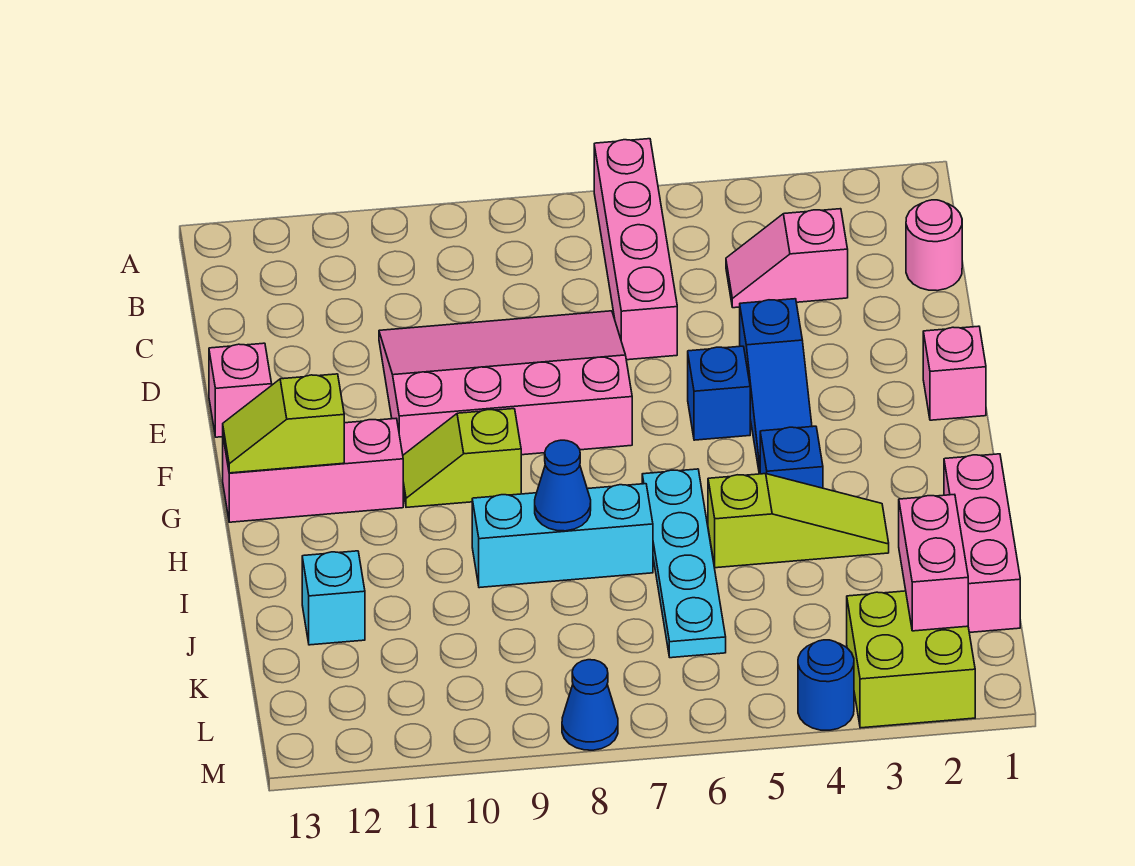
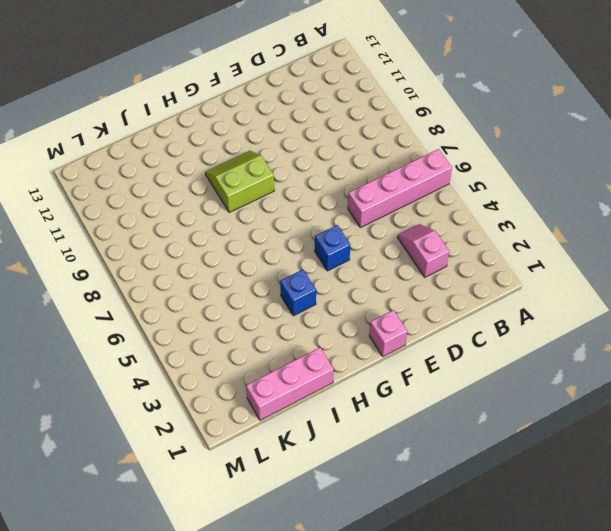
lime slope G9:H10 level 1 top 9 -> lime slope G9:G10 level 1 top 9
none -> pink round brick C1 level 1
none -> pink slope D7:F10 level 1 top F
none -> blue slope E4:G4 level 1 top E

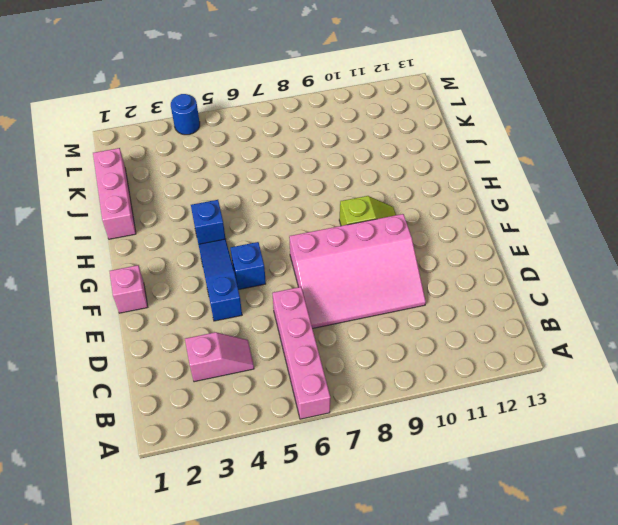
none -> pink round brick C1 level 1
none -> pink brick E13 level 1
none -> pink brick G11:G13 level 1

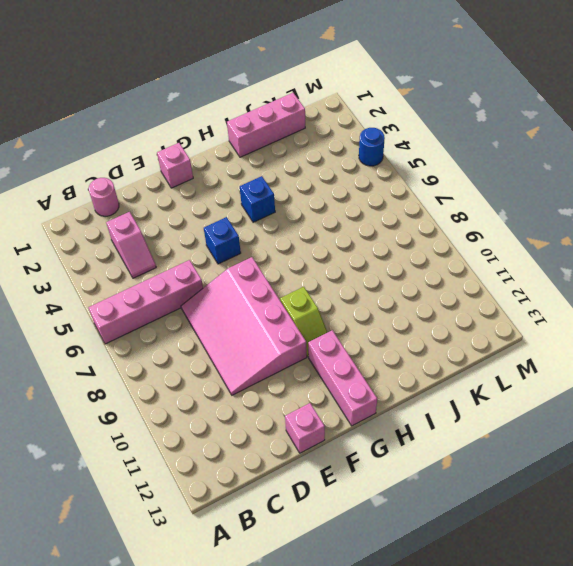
none -> blue slope E4:G4 level 1 top E
none -> cyan plate H6:K6 level 1
none -> lime slope I3:I5 level 1 top 5

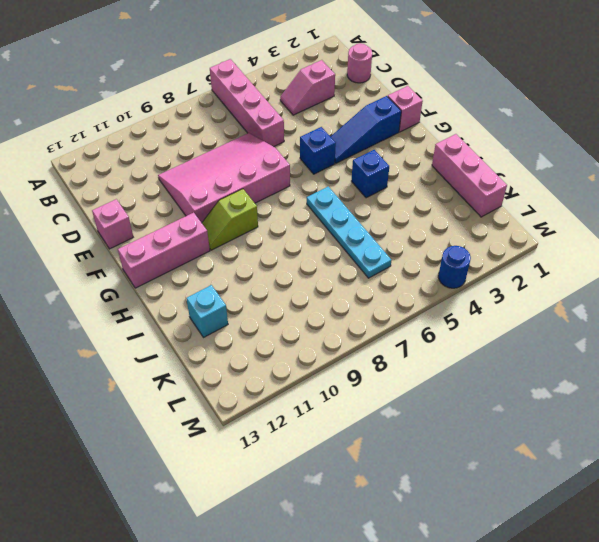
blue slope F2:F4 level 1 top 2 -> blue slope E4:G4 level 1 top E
none -> lime slope I3:I5 level 1 top 5
none -> cyan brick I7:I9 level 1
none -> lime brick L2:M3 level 1

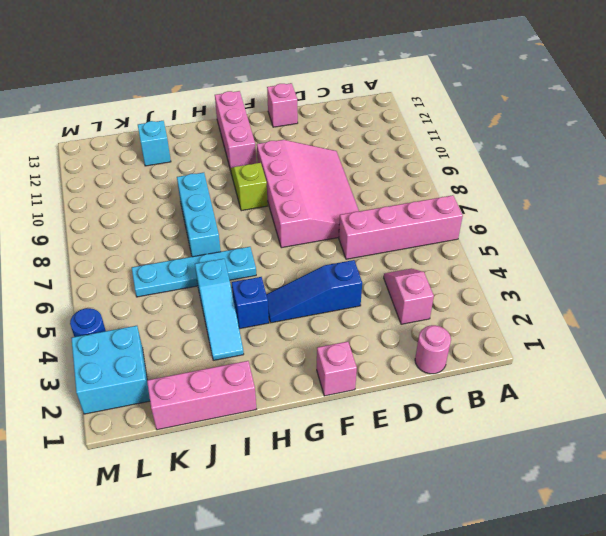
cyan slope I3:I5 level 1 top 5 -> lime slope I3:I5 level 1 top 5
cyan brick L2:M3 level 1 -> lime brick L2:M3 level 1
none -> blue brick F5 level 1
none -> blue cone M8 level 1
none -> lime slope G12:G13 level 2 top 12

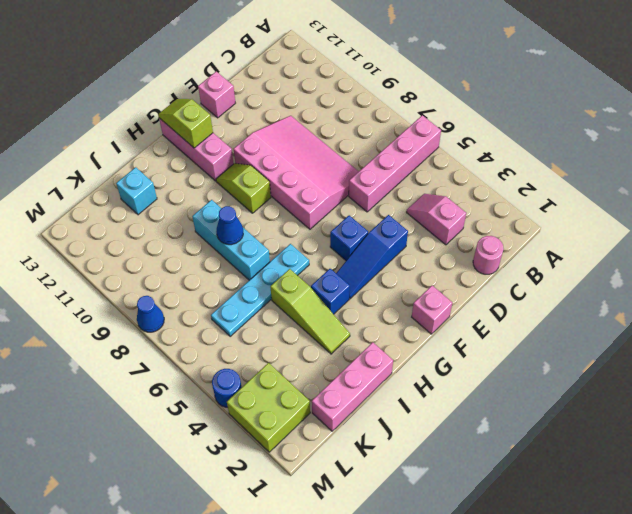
none -> pink brick K2:L2 level 2

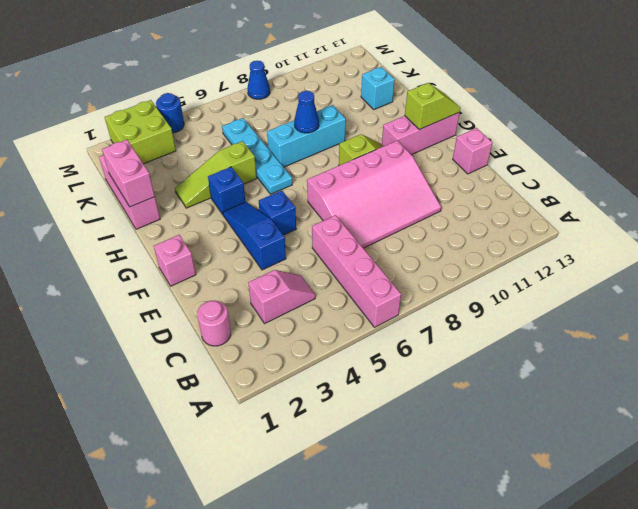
pink brick I1:J1 level 2 -> pink brick K2:L2 level 2

